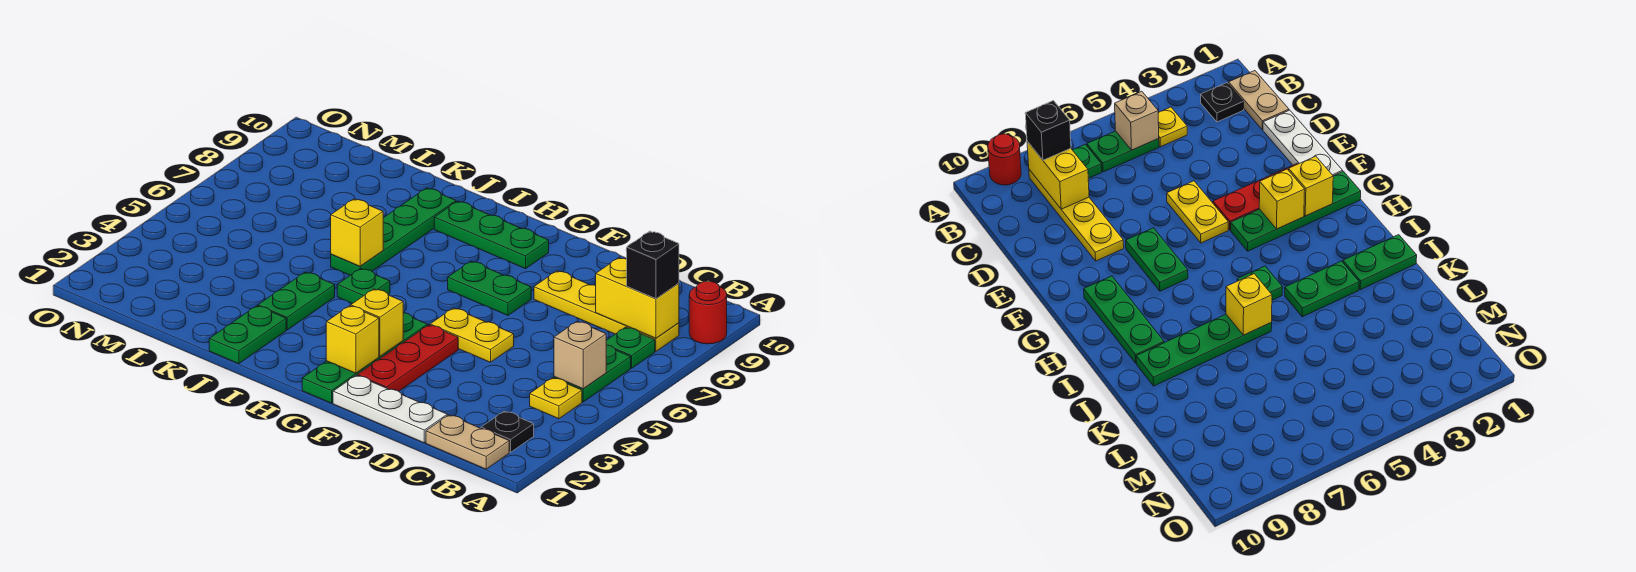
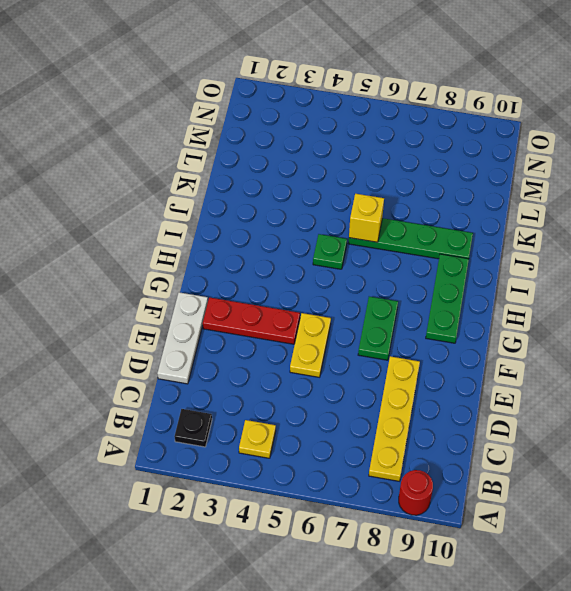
none -> tan plate B1:C1 level 1
none -> green plate B5:B6 level 1
none -> green plate B7 level 1

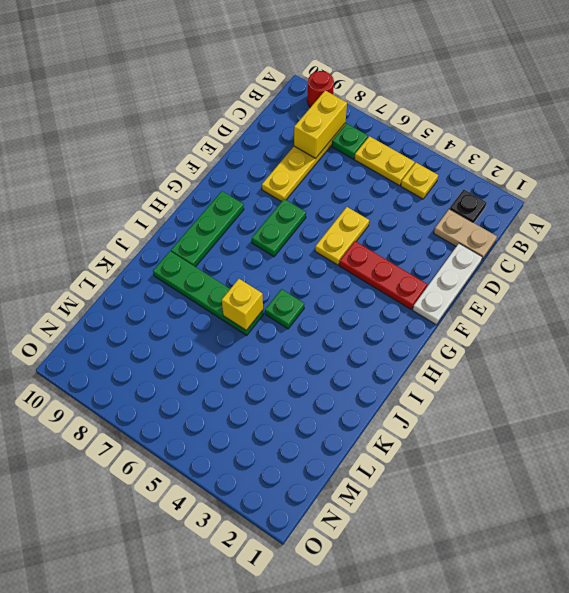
yellow plate B5:B6 level 1 -> green plate B5:B6 level 1
tan plate C1:C2 level 1 -> tan plate B1:C1 level 1
none -> green plate G1:G4 level 1
none -> green plate J1:J2 level 1
none -> green plate J3:J4 level 1

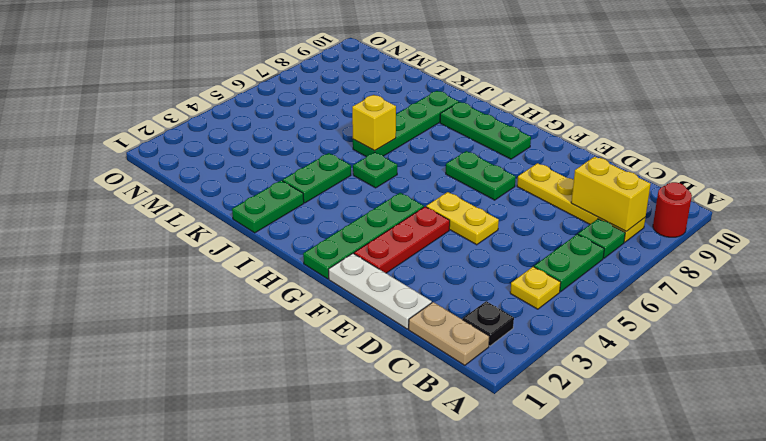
none -> tan brick B5 level 2
none -> yellow brick G2 level 2
none -> yellow brick G3 level 2

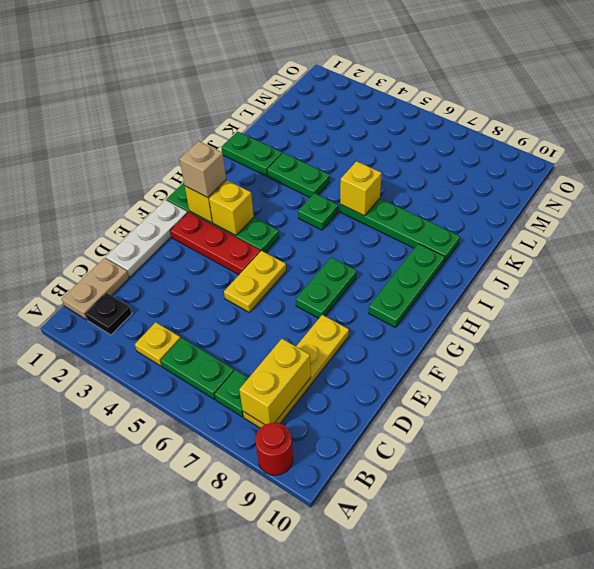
tan brick G2 level 3 -> tan brick B5 level 2
none -> black brick B8 level 3

